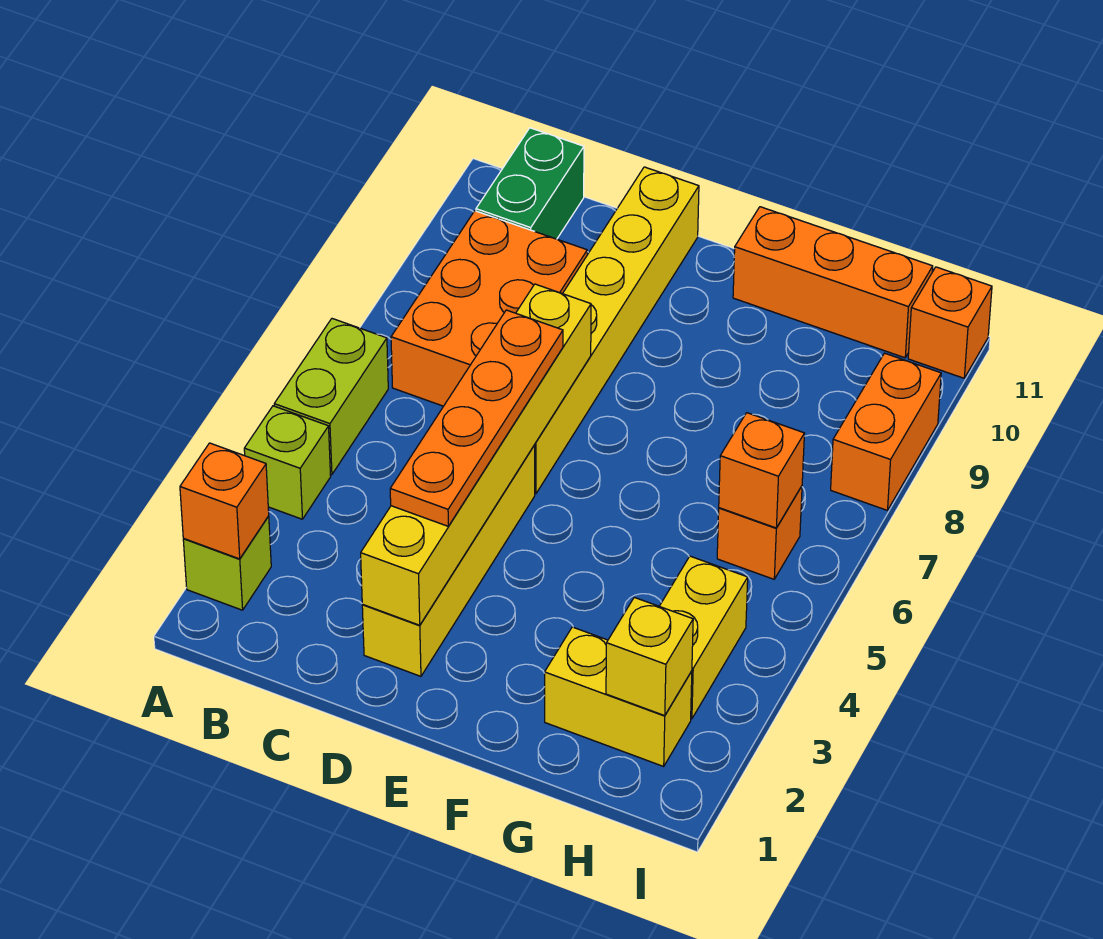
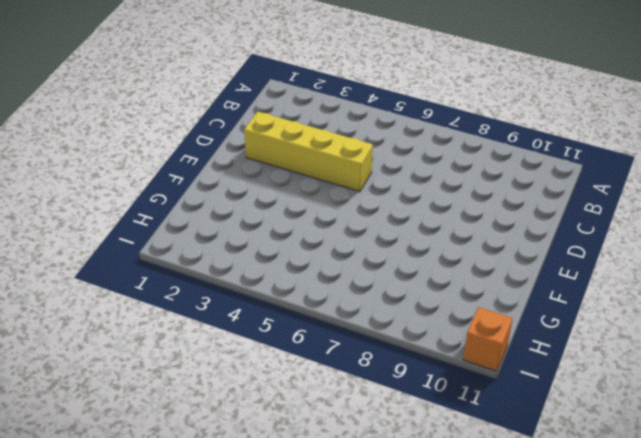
none -> lime brick A2 level 1
none -> lime brick A4 level 1
none -> lime brick A5:A6 level 1

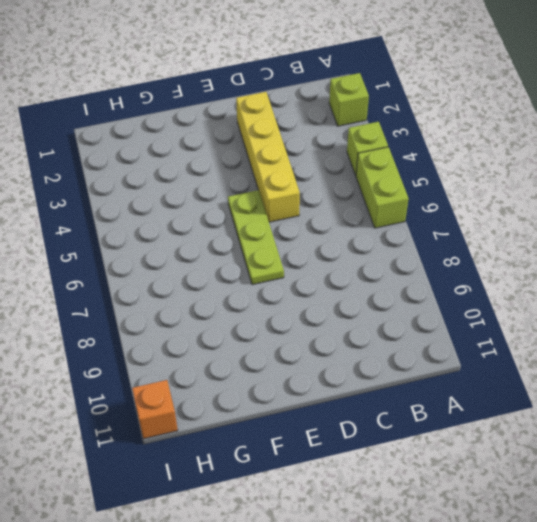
lime plate E5:E7 level 1 -> none
none -> orange brick B7:C9 level 1
none -> green brick B10:B11 level 1
none -> yellow brick D6:D11 level 1

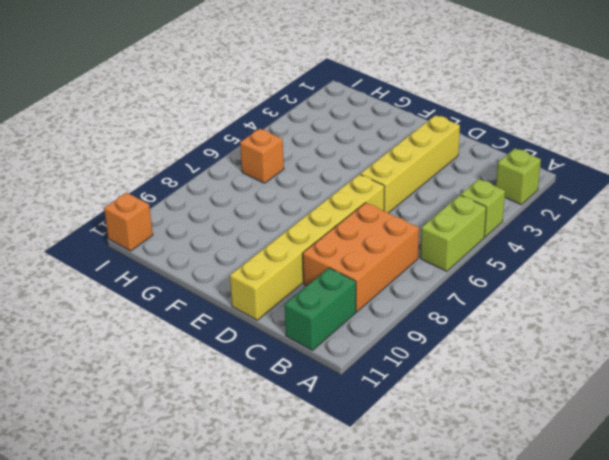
none -> orange brick F11:H11 level 1
none -> yellow brick G2:H2 level 1
none -> yellow brick H3:H4 level 1

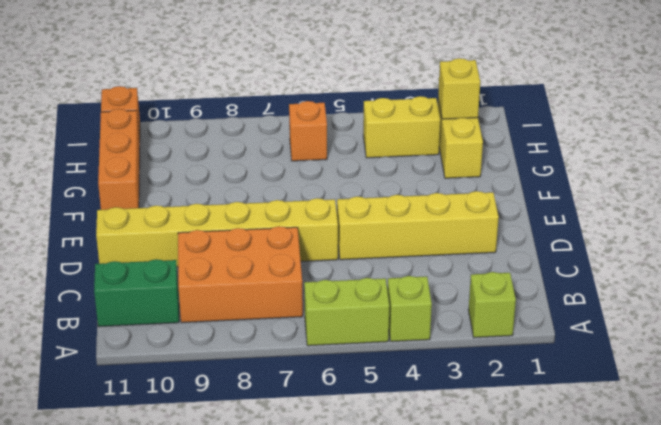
none -> orange brick I8:I9 level 1
none -> orange brick A2 level 2
none -> yellow brick D2:D7 level 2

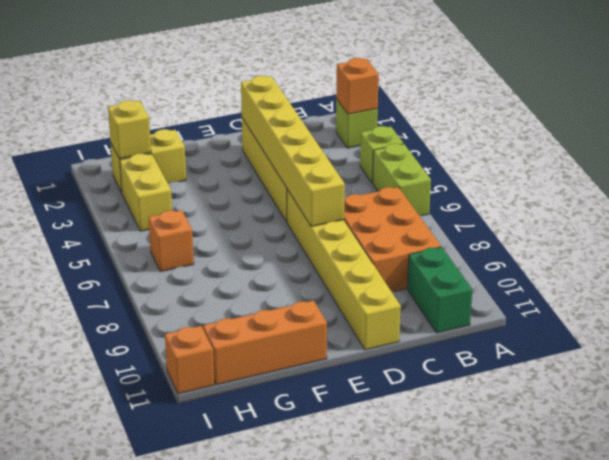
none -> orange brick I8:I9 level 1
none -> orange brick H6 level 2
none -> orange plate D3:D6 level 3

